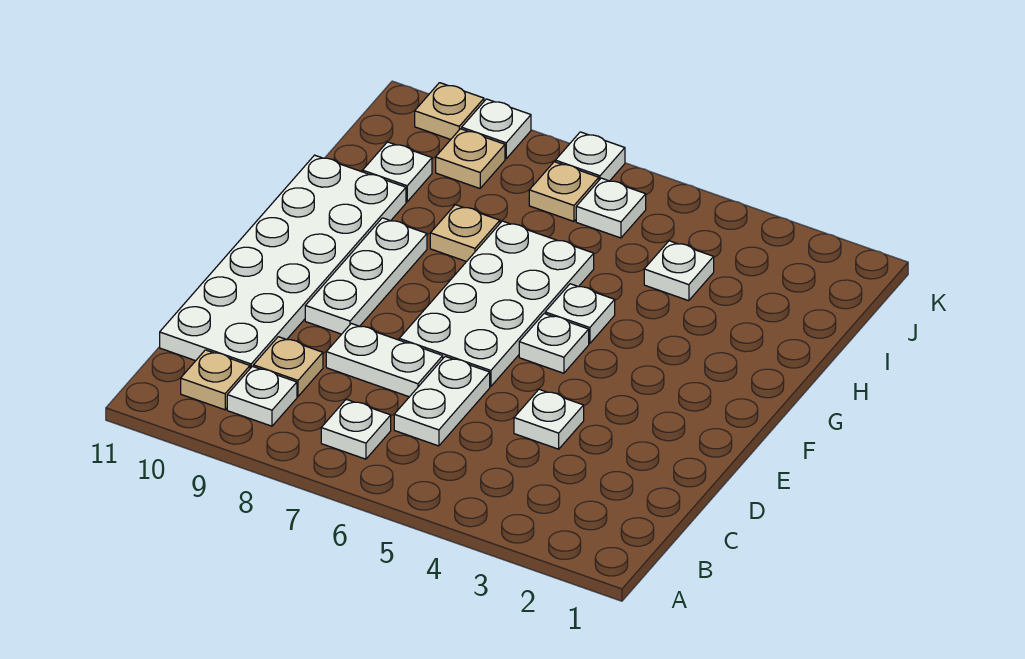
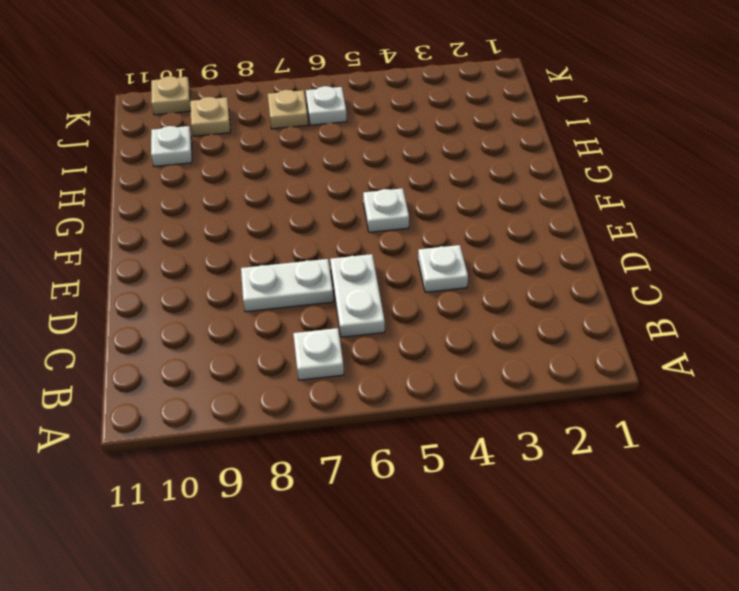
none -> white plate B9 level 1
none -> tan plate B10 level 1
none -> tan plate C9 level 1

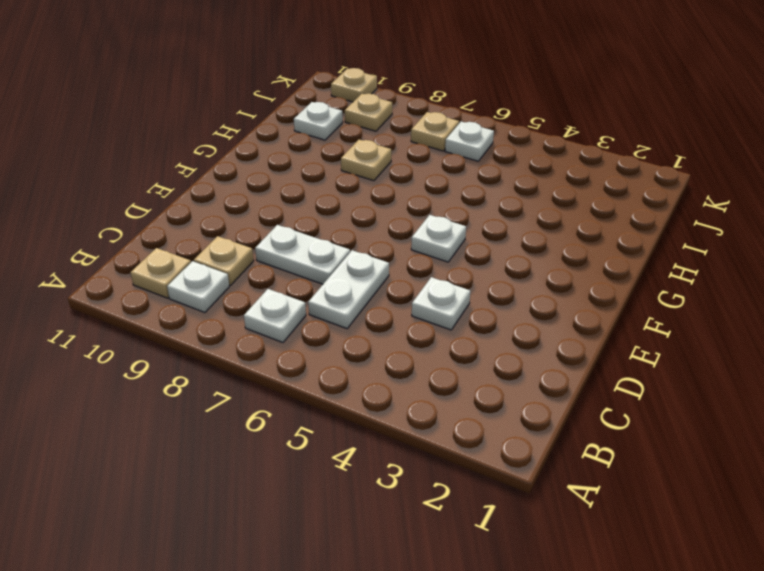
none -> white plate C10:H11 level 1
none -> white plate E6:H7 level 1
none -> white plate E9:G9 level 1

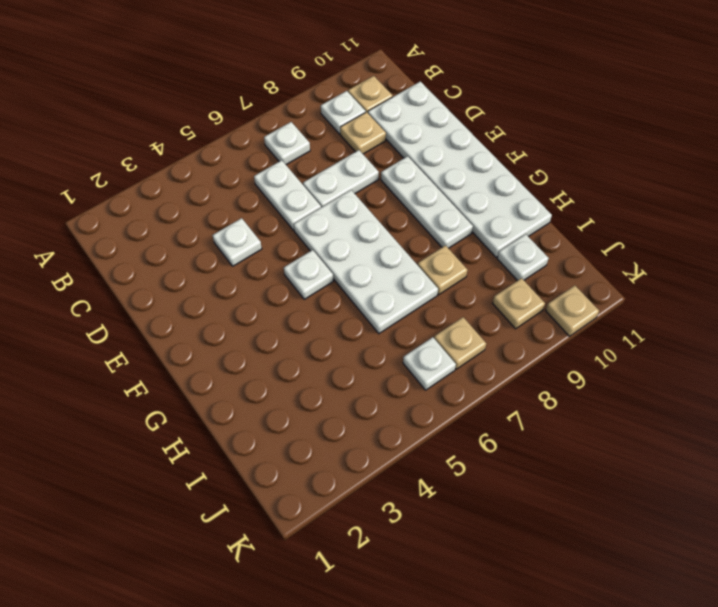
none -> white plate G5 level 1
none -> white plate I4 level 1
none -> white plate K7 level 1

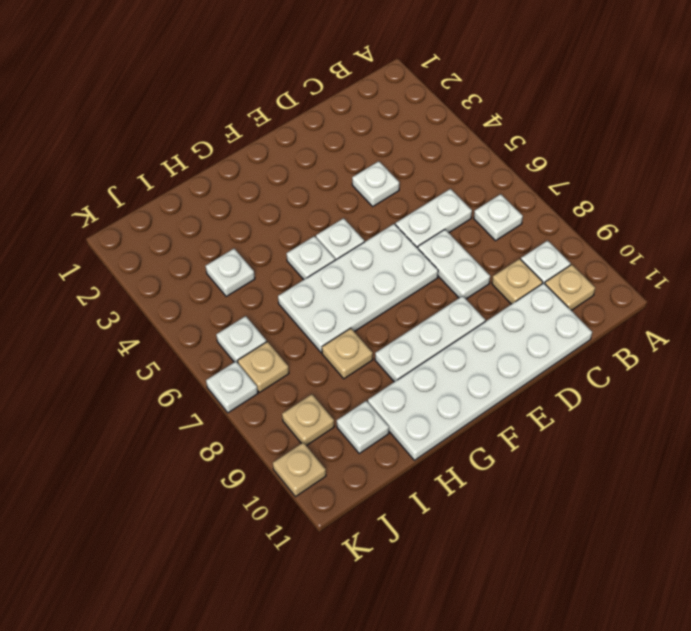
none -> white plate K9 level 1

